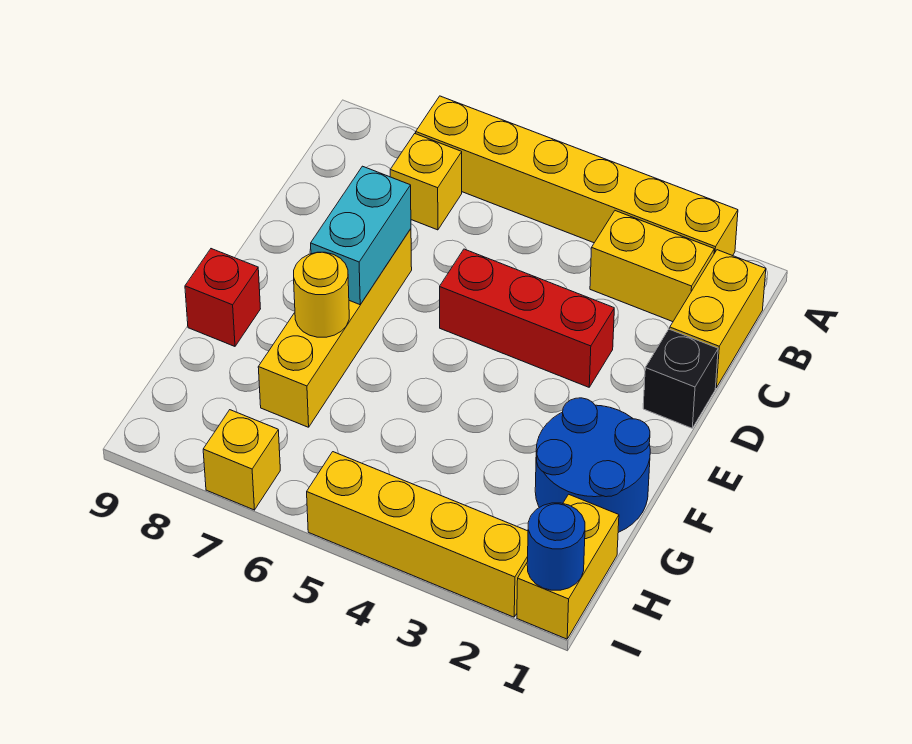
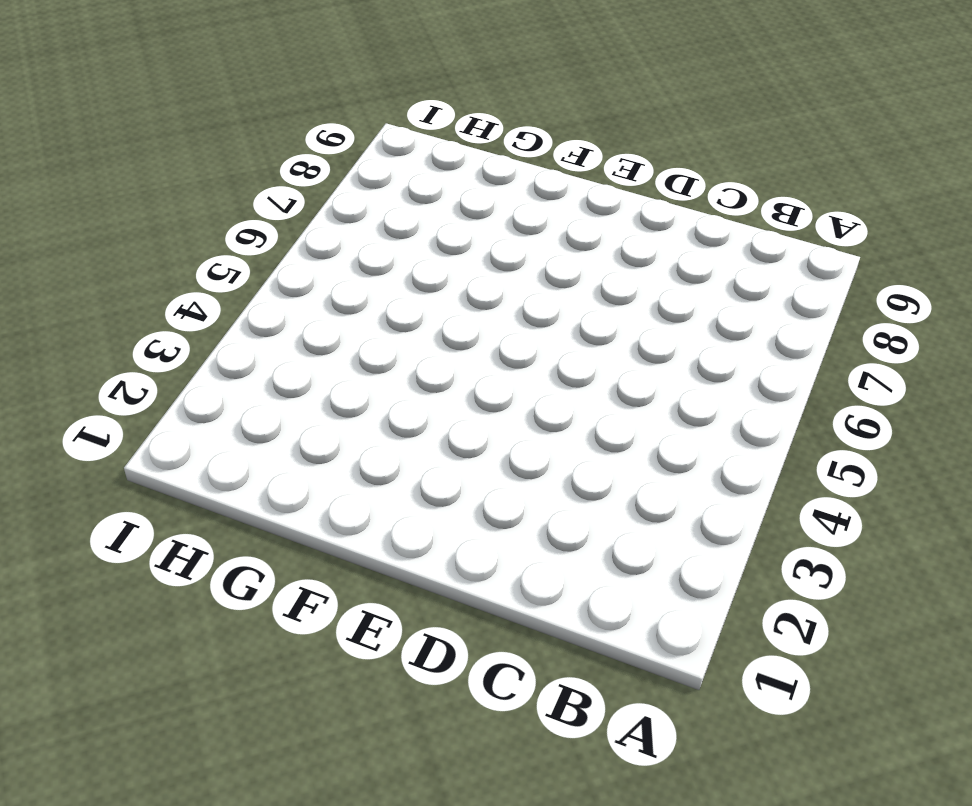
none -> yellow brick A2:A7 level 1
none -> yellow brick B1:C1 level 1
none -> yellow brick B2:B3 level 1

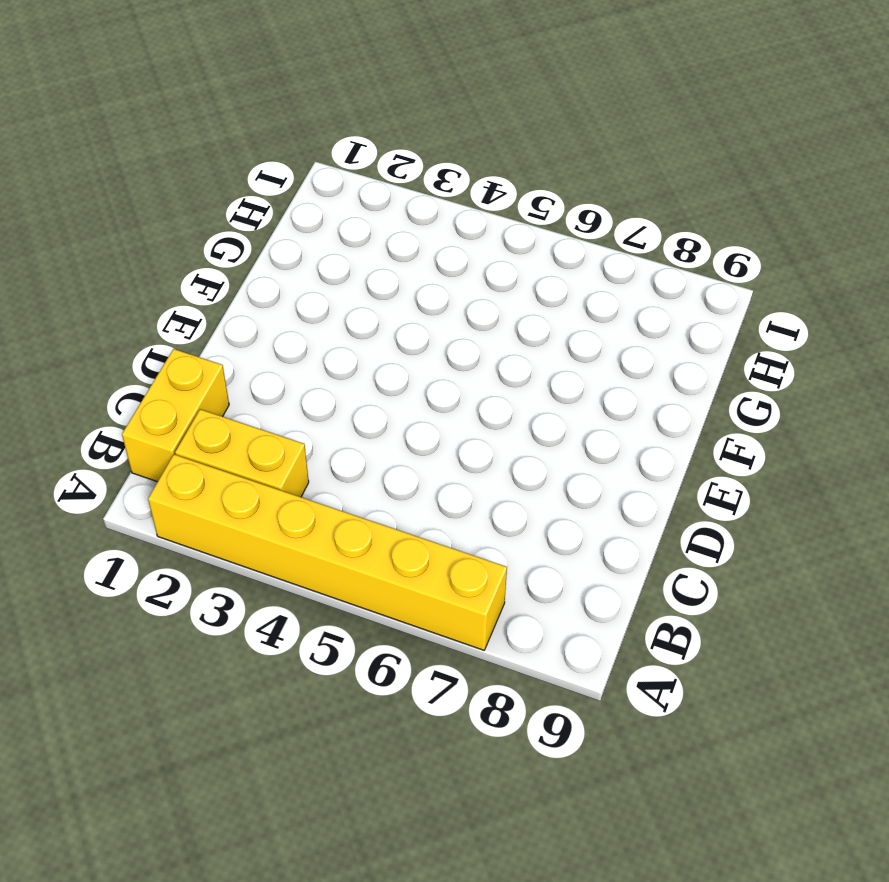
none -> yellow brick B7 level 1
none -> black brick D1 level 1
none -> red brick D3:D5 level 1

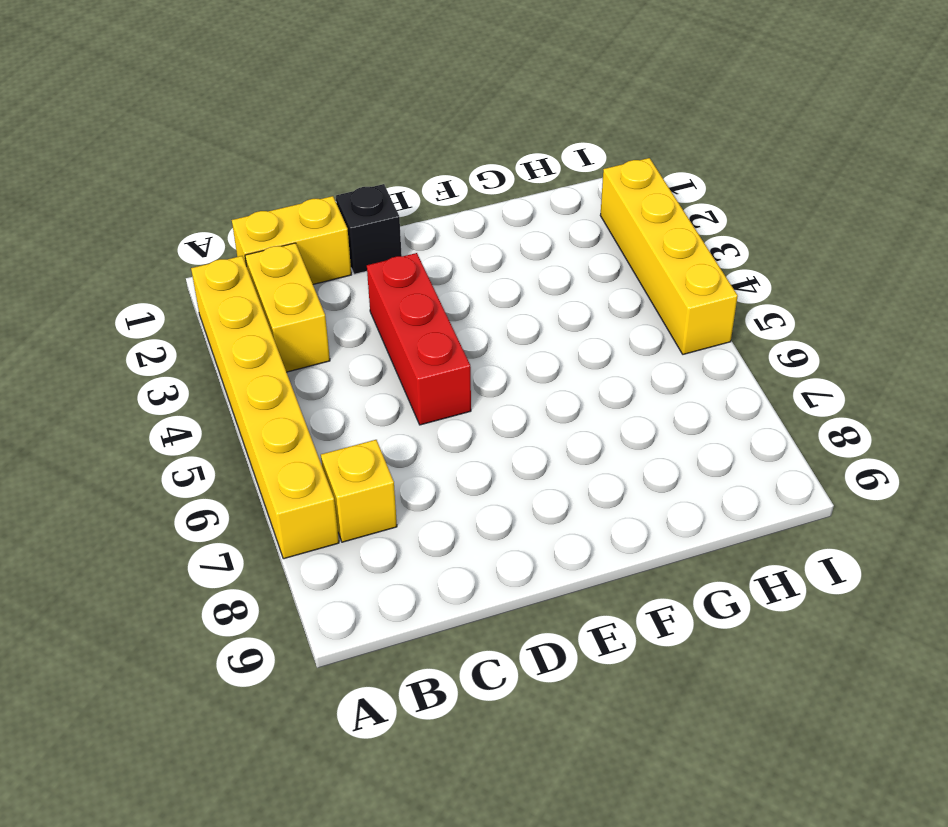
none -> yellow brick D7:G7 level 1
none -> blue round brick F1:G2 level 1
none -> red brick F9 level 1

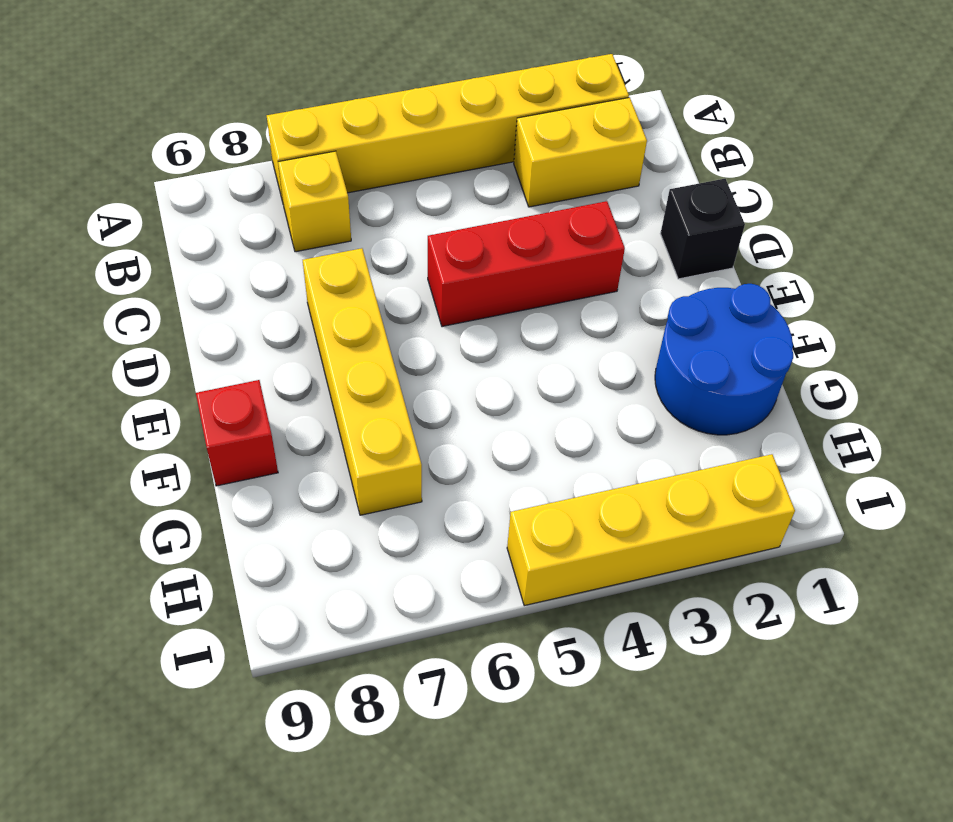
none -> yellow brick B1:C1 level 1
none -> yellow brick H1:I1 level 1
none -> yellow brick I7 level 1

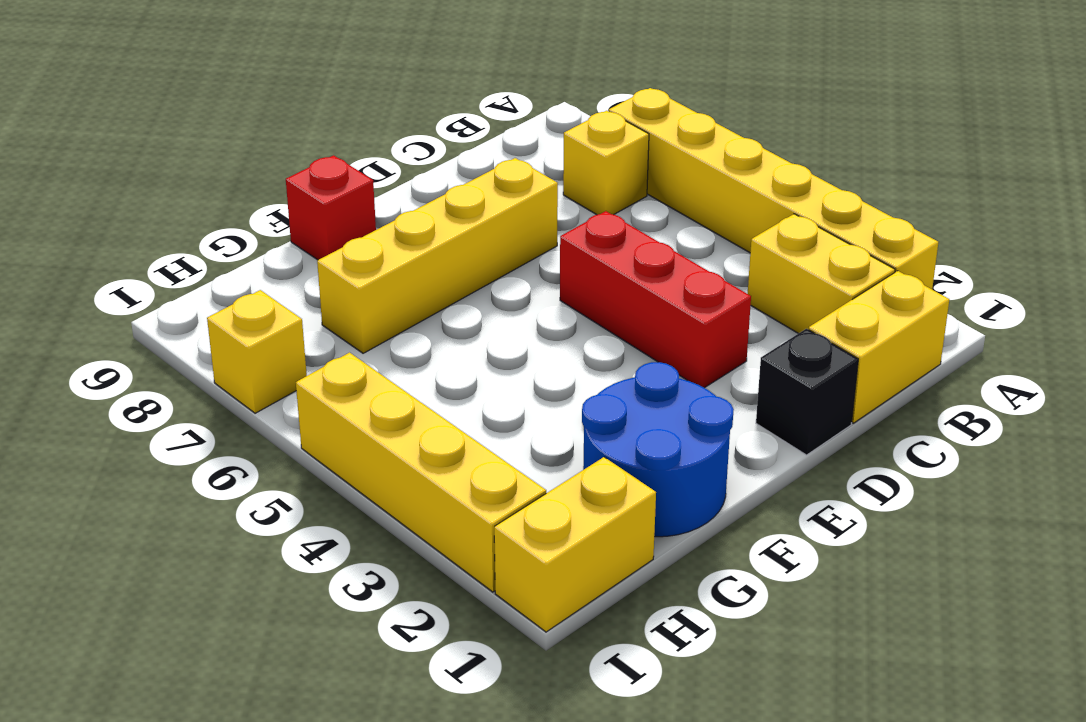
none -> cyan brick D7:E7 level 2
none -> yellow round brick F7 level 2
none -> blue round brick I1 level 2

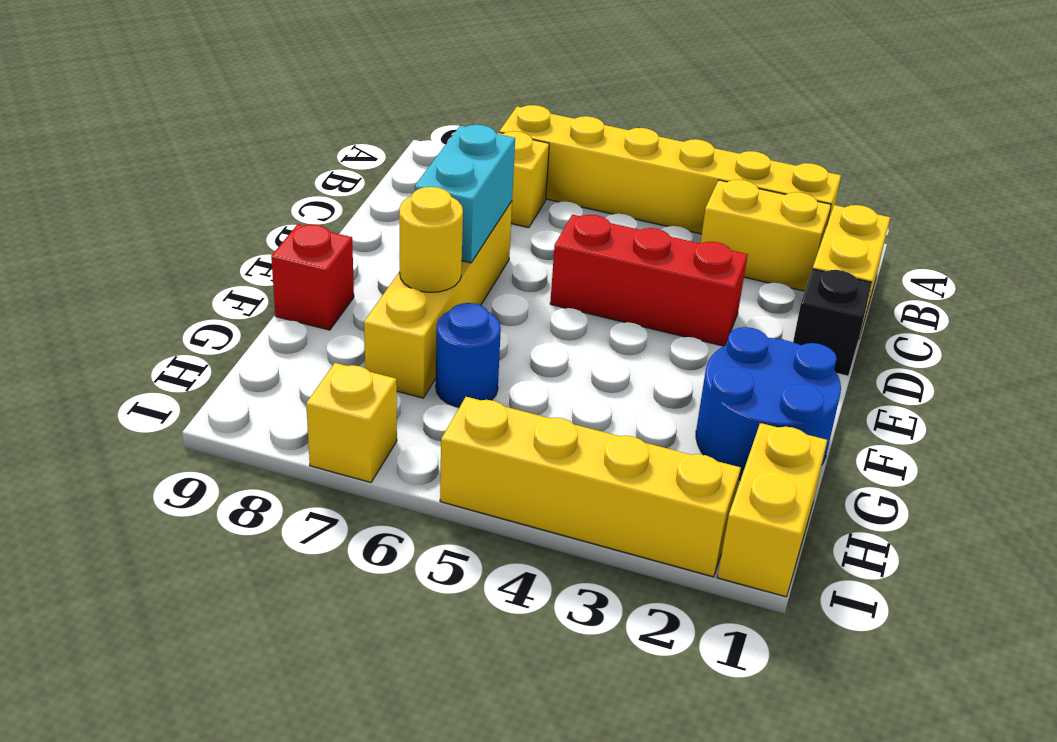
blue round brick G6 level 1 -> blue round brick I1 level 2

